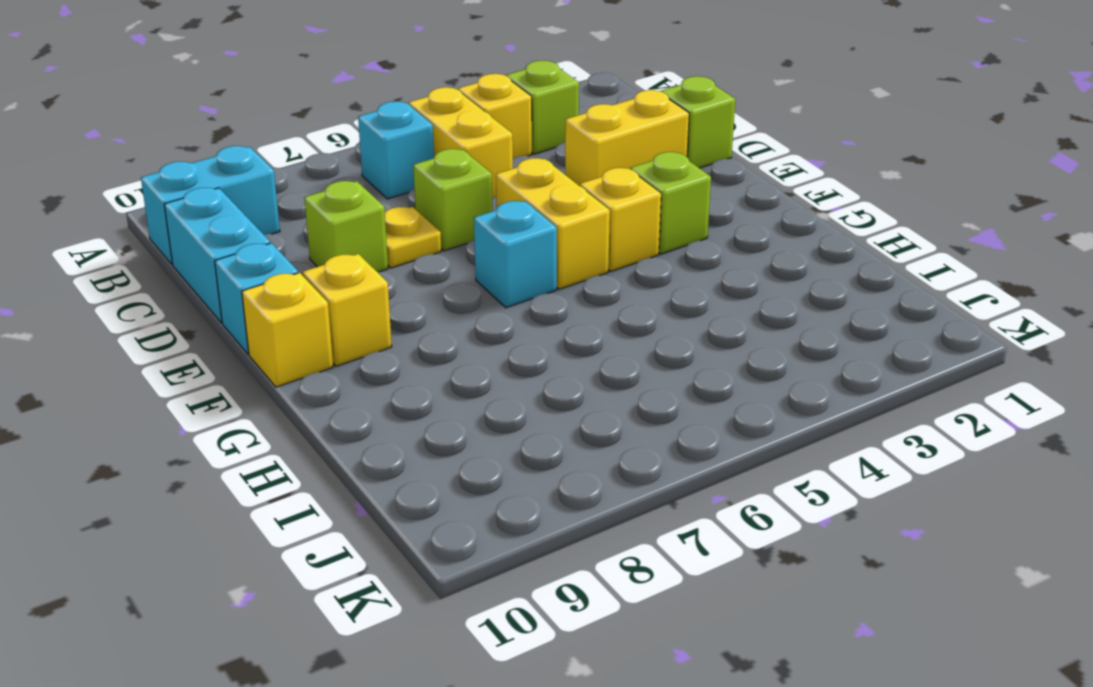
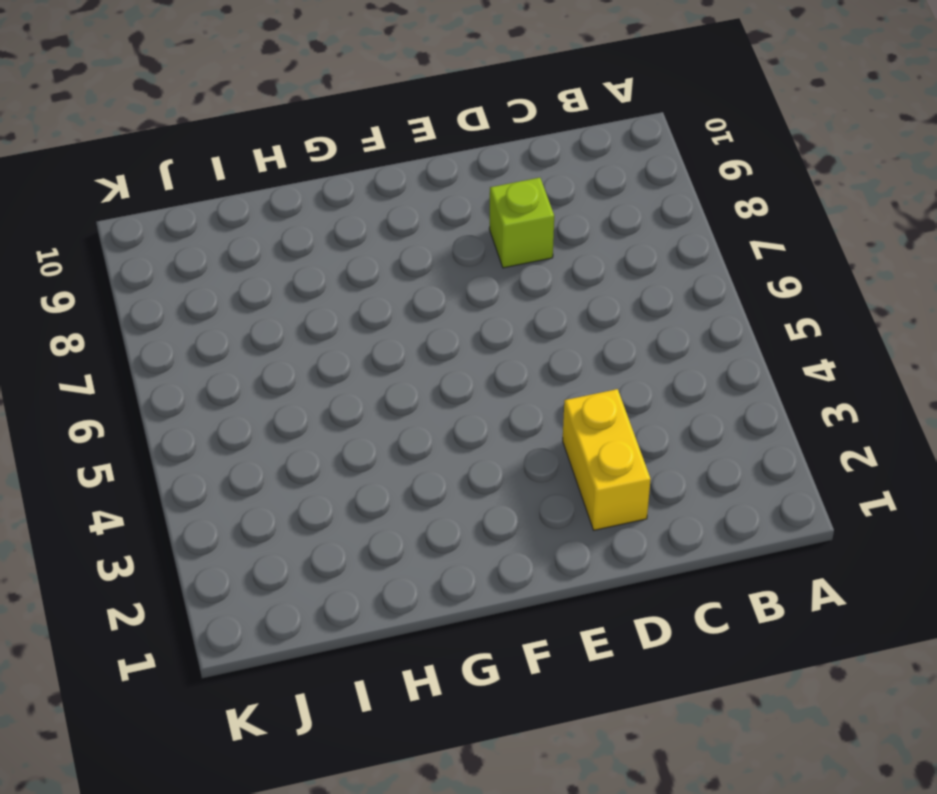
none -> lime brick B3 level 1
none -> yellow brick B4 level 1
none -> yellow brick B5:C5 level 1

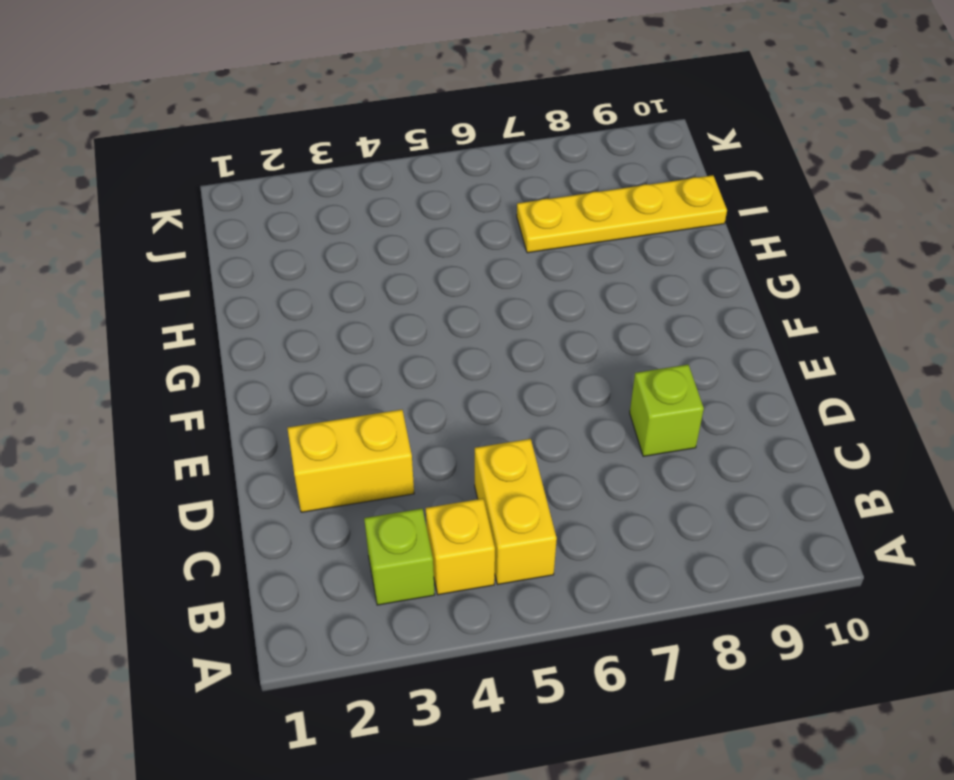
yellow plate I7:I10 level 1 -> none
none -> cyan brick B6 level 1
none -> cyan brick B9:B10 level 1
none -> cyan brick C10:D10 level 1

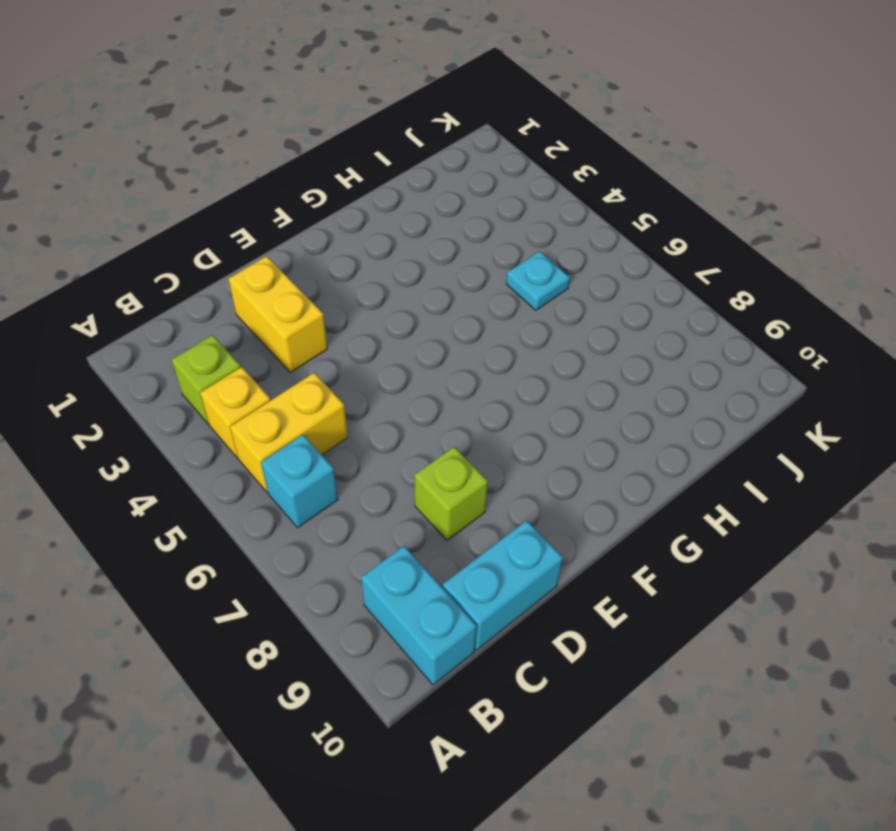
cyan plate I5 level 1 -> none
none -> lime brick D1 level 1
none -> lime brick D6 level 1
none -> yellow plate D7 level 1

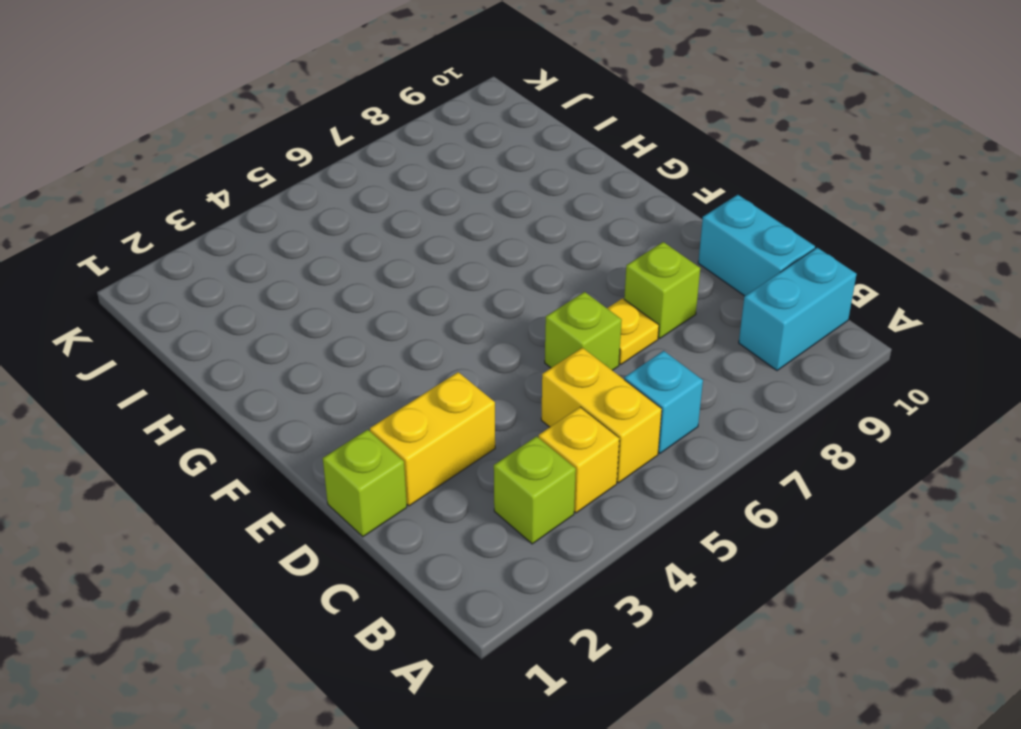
none -> yellow brick E5:F5 level 1
none -> cyan brick E10 level 1
none -> lime brick F3 level 1

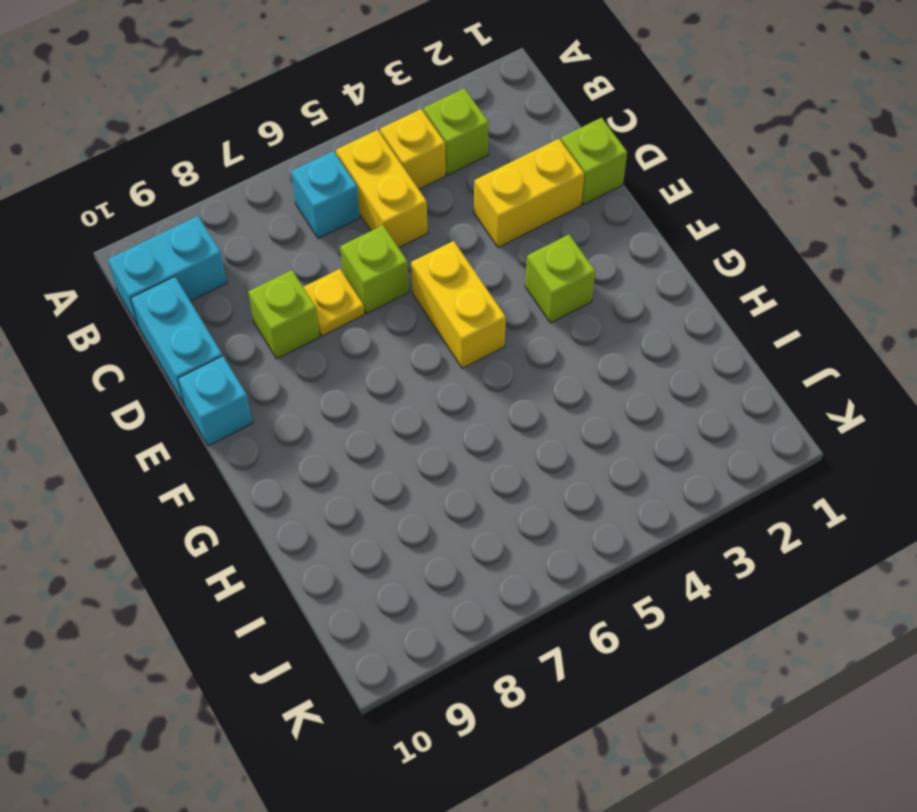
none -> yellow brick F4 level 1
none -> cyan brick F6 level 1
none -> yellow brick F9 level 1

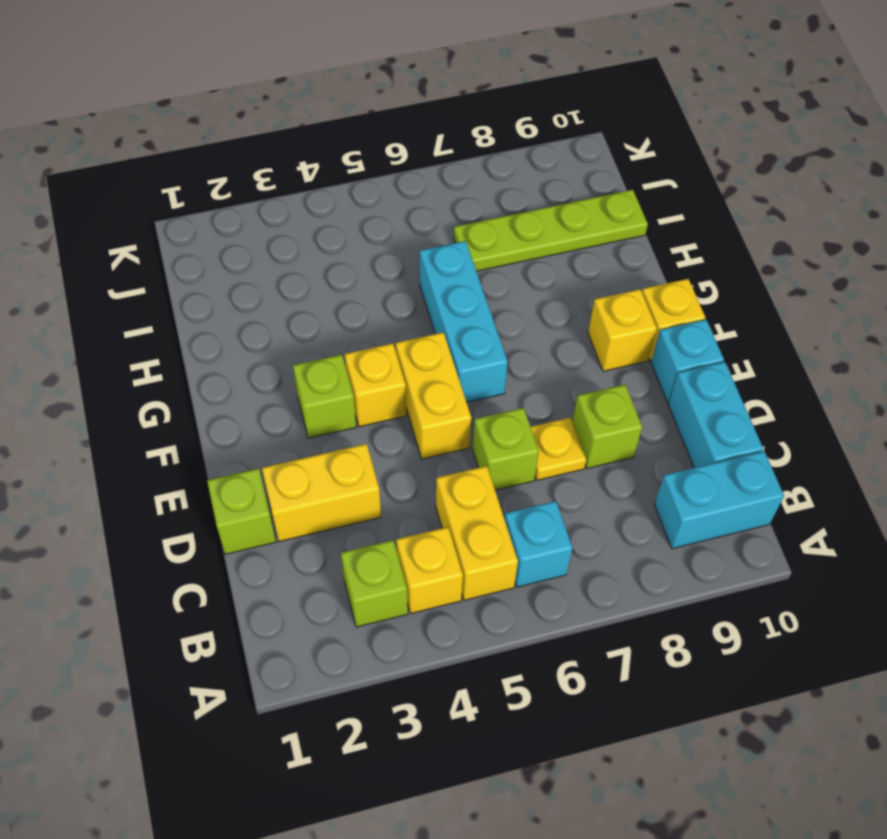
cyan brick F6:H6 level 1 -> cyan brick F6 level 1
lime plate I7:I10 level 1 -> none

